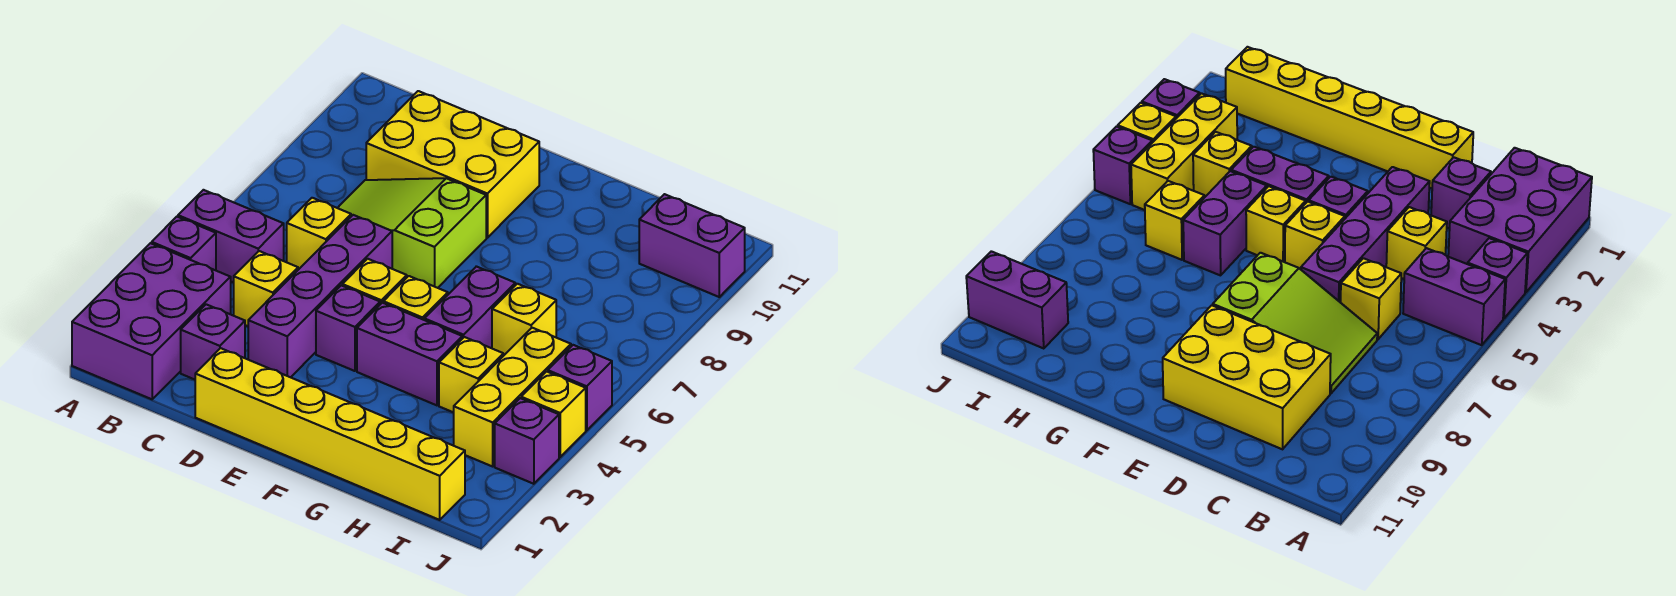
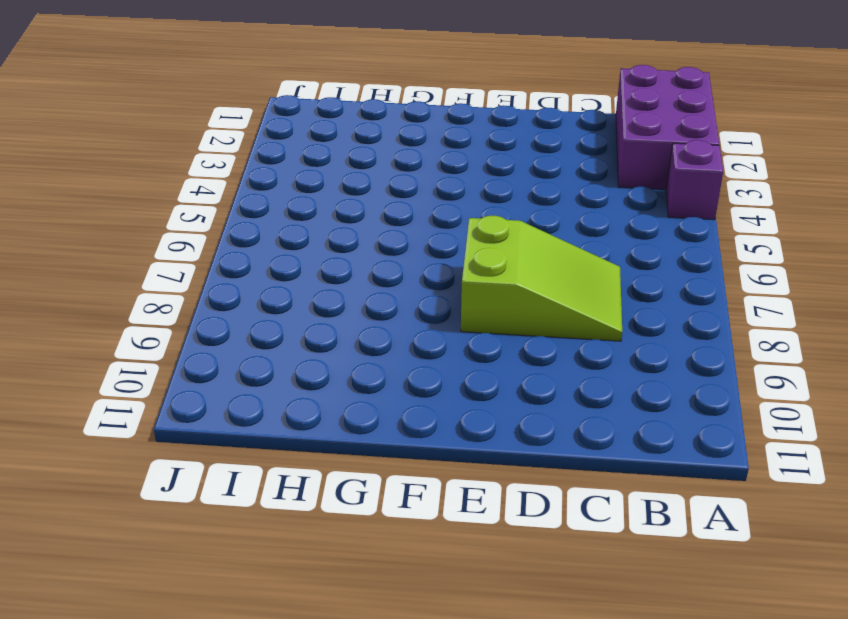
none -> purple brick A5:B5 level 1
none -> purple brick C2 level 1
none -> yellow brick C4 level 1

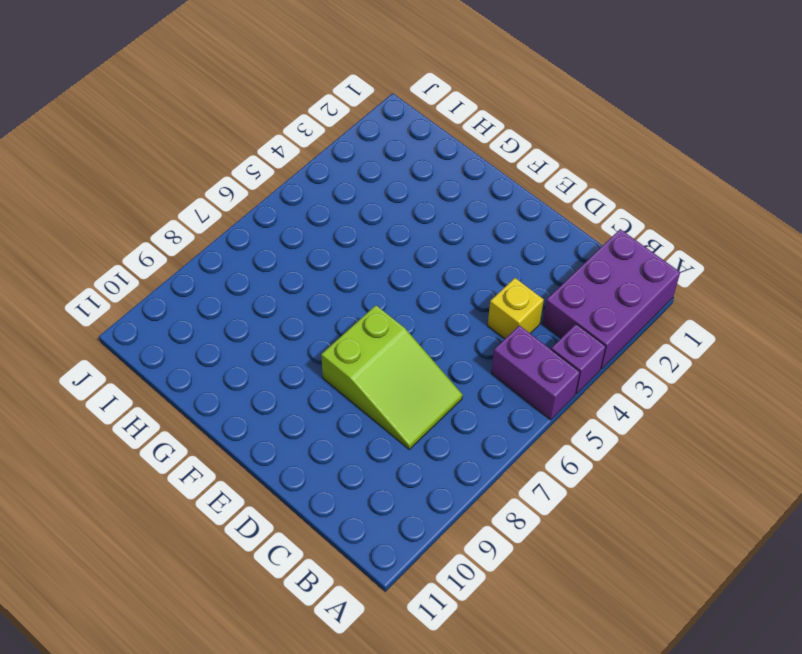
none -> purple brick C2 level 1
none -> yellow brick C6 level 1
none -> yellow brick C9:E10 level 1

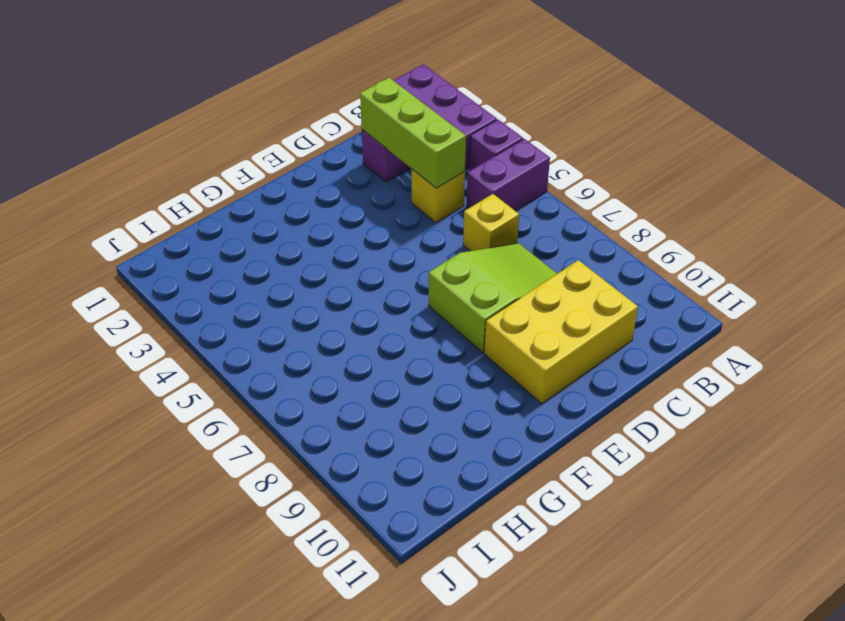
lime brick C2:C4 level 2 -> none
none -> yellow brick D1:I1 level 1
none -> purple brick D3:D6 level 1
none -> purple brick E4 level 1

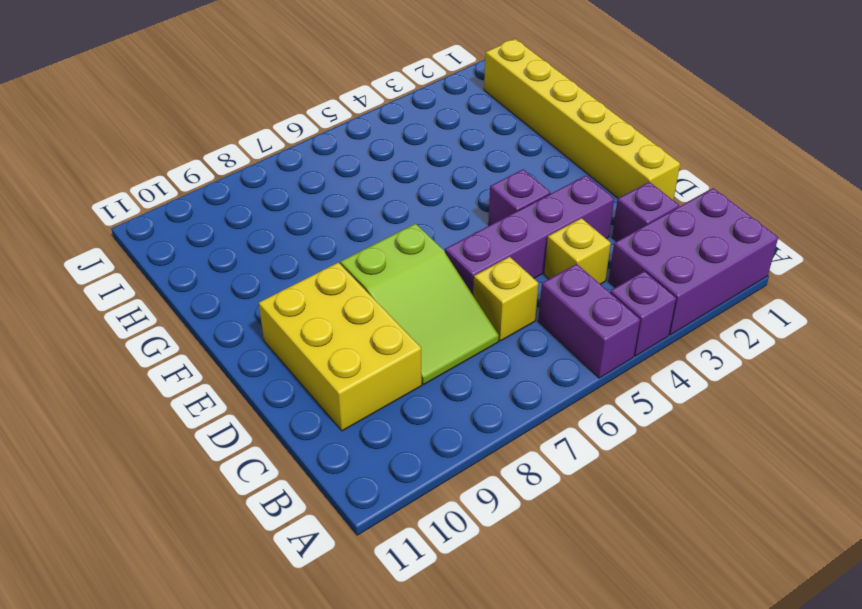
none -> yellow brick E5 level 1
none -> purple brick F4:G4 level 1
none -> yellow brick F5 level 1

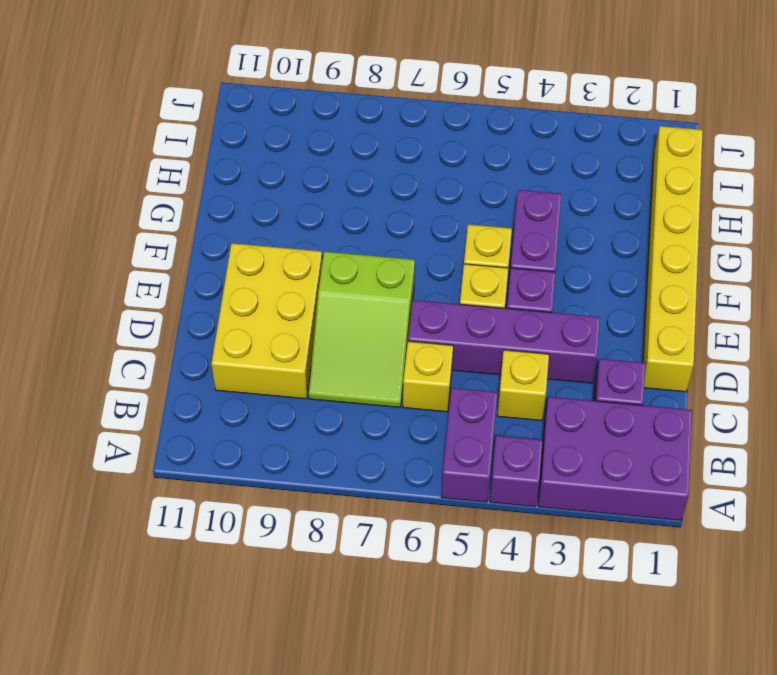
none -> purple brick G5:G6 level 1
none -> yellow brick H4 level 1
none -> yellow brick H6 level 1

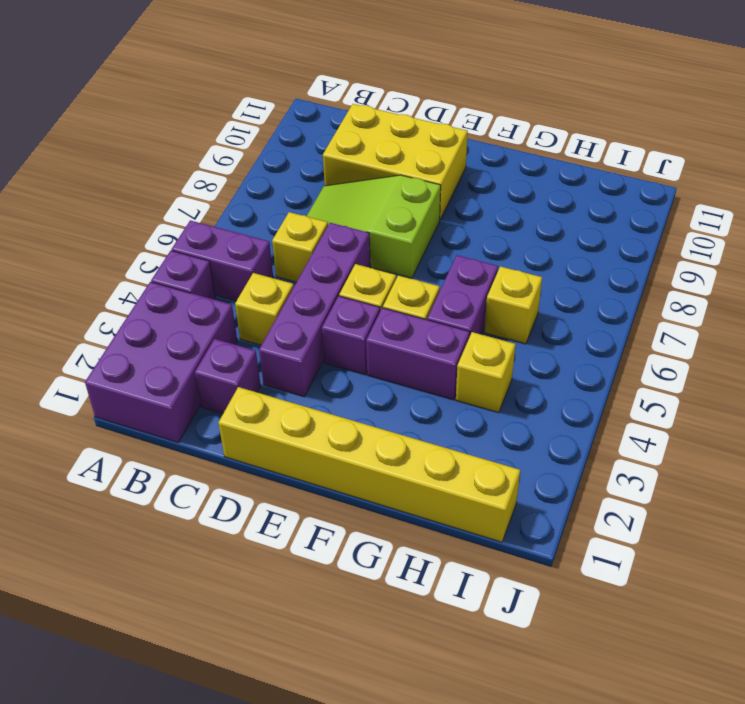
none -> yellow brick I3:I5 level 1
none -> purple brick I10:J10 level 1
none -> purple brick J3 level 1

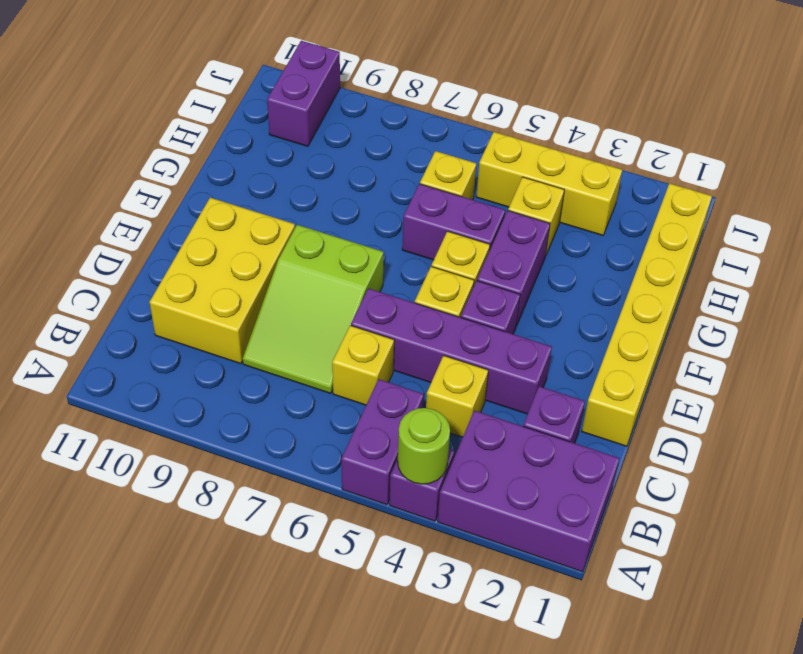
lime round brick A4 level 2 -> none
none -> purple brick J3 level 1
none -> yellow brick J4 level 1
none -> purple brick J5 level 1

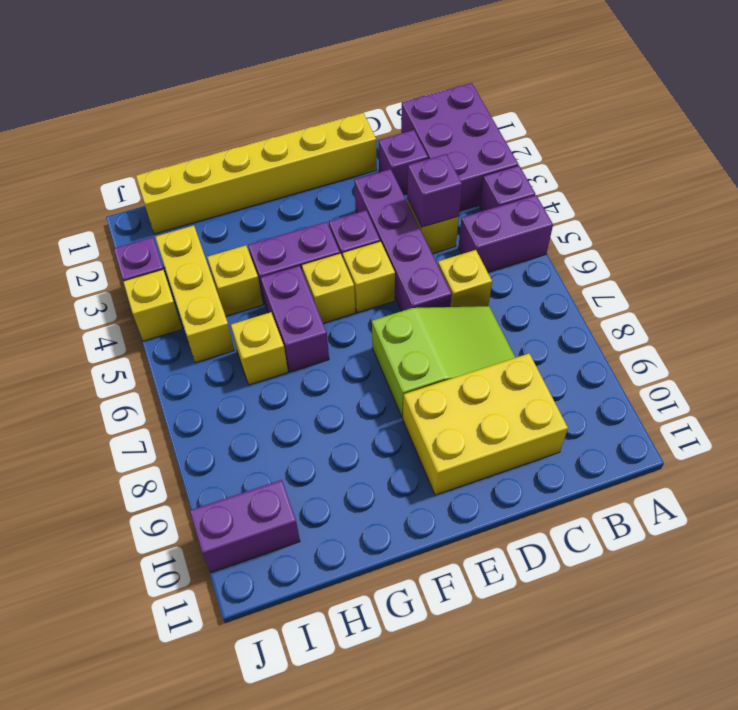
purple brick C4 level 2 -> purple brick J5 level 1

